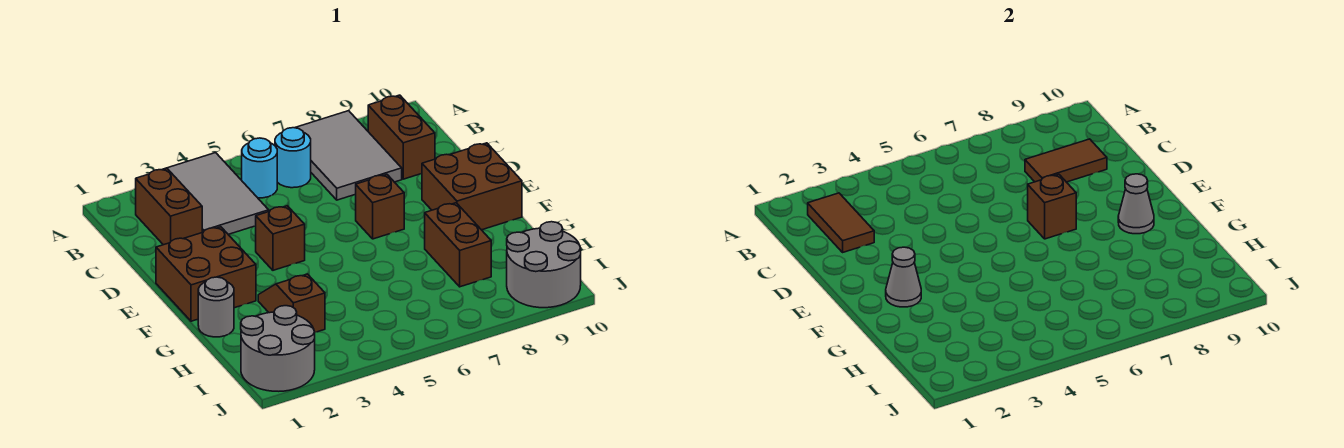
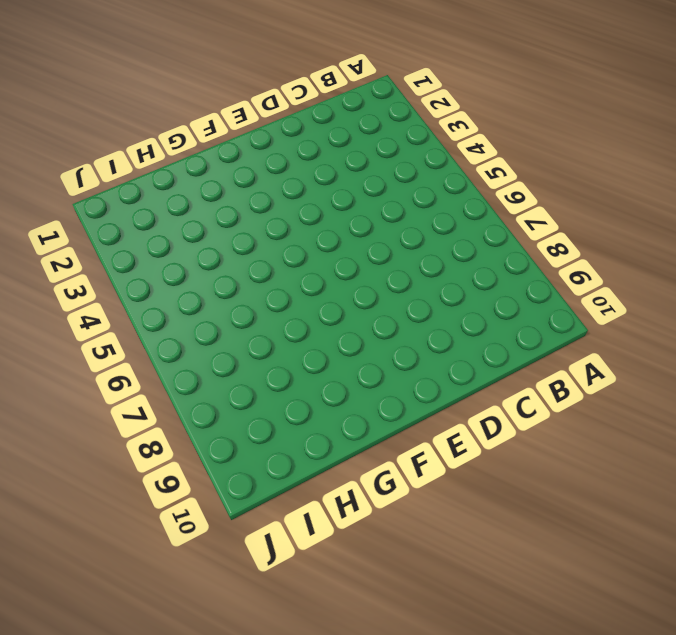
none -> grey tile A3:C4 level 1
none -> grey tile A7:C8 level 1
none -> brown brick B2:C2 level 1

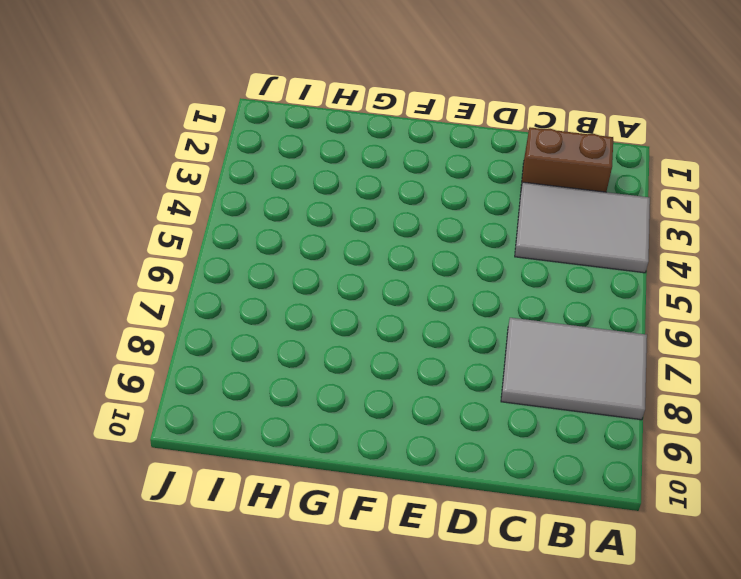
none -> cyan round brick B5 level 1
none -> cyan round brick B6 level 1
none -> brown brick B9:C9 level 1

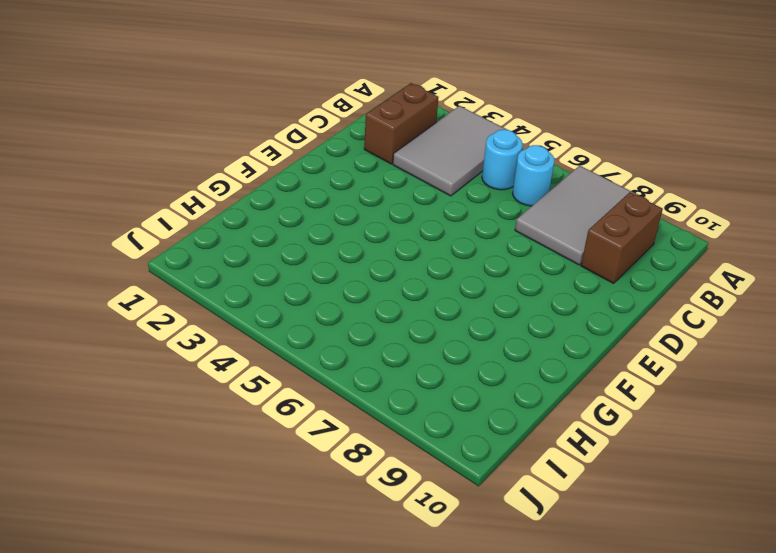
none -> brown brick E1:F2 level 1
none -> brown brick E4 level 1
none -> brown brick E7 level 1

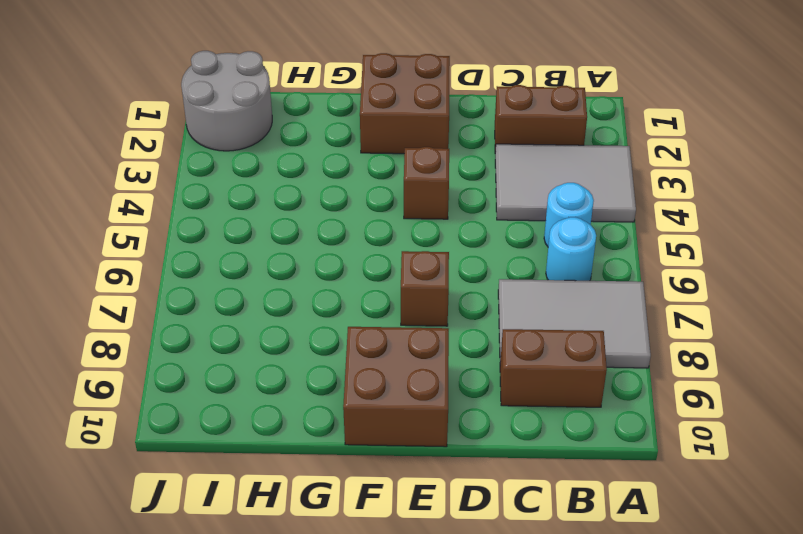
none -> grey round brick G1 level 1
none -> brown slope G3:H3 level 1 top H
none -> brown brick G8:H8 level 1

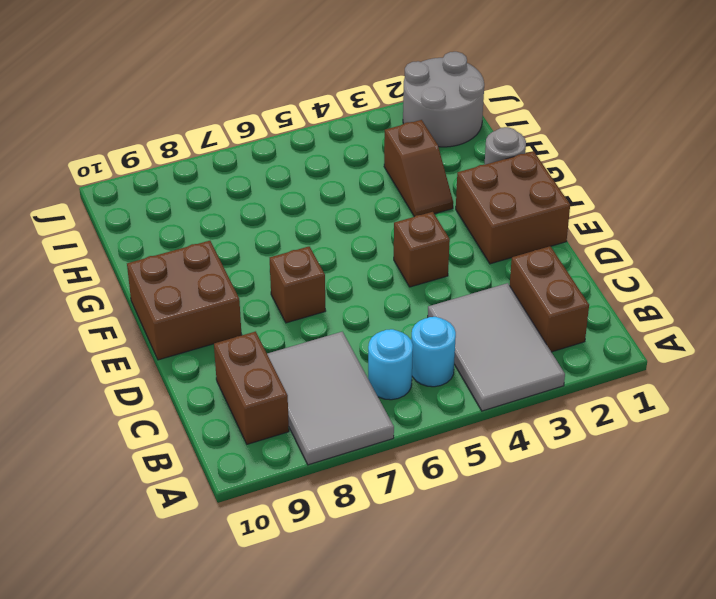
none -> brown brick G8:H8 level 1
none -> grey round brick I9:J10 level 1
none -> brown tile B2:C2 level 2

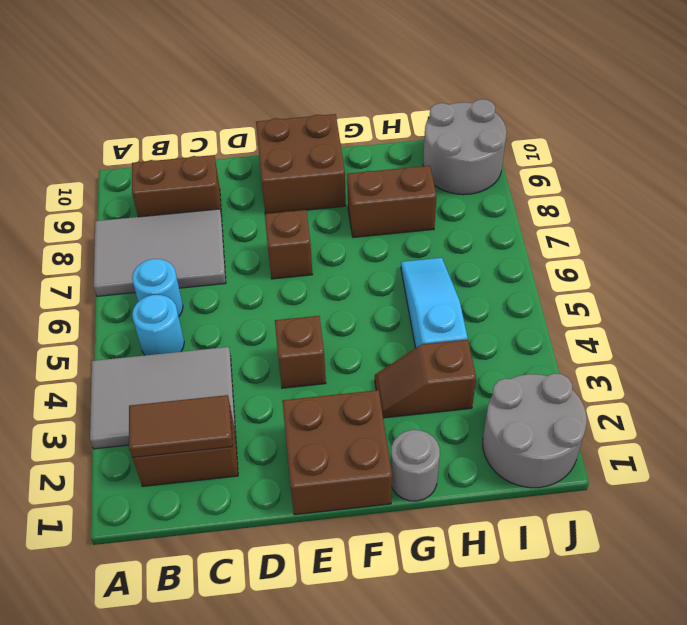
cyan slope H4:H6 level 1 top 4 -> none
none -> brown tile C8:C9 level 2
none -> brown brick E7 level 2
none -> grey cone F2 level 2

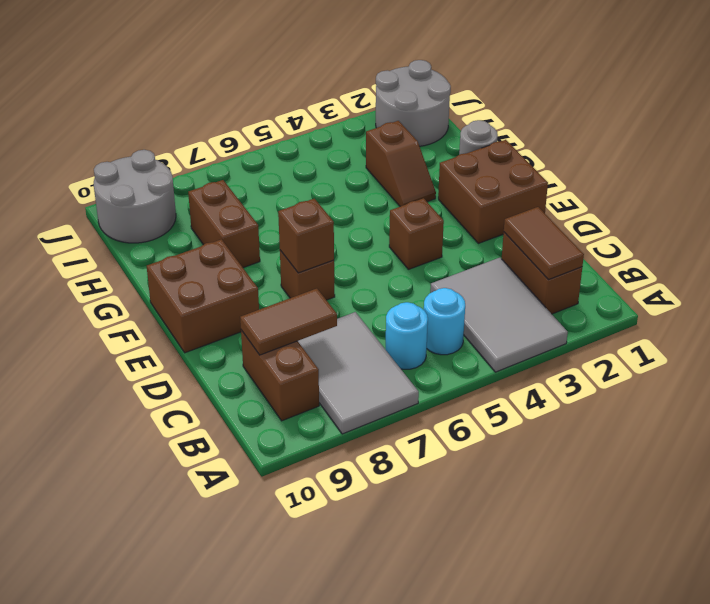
none -> grey cone F2 level 2
none -> grey cone F9 level 2

